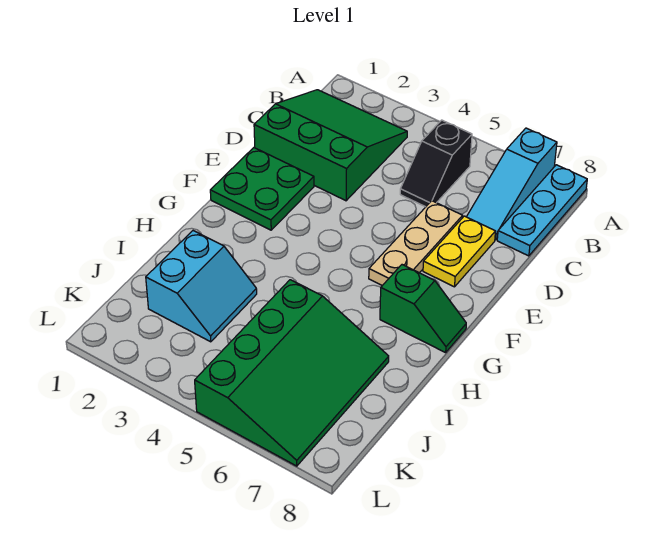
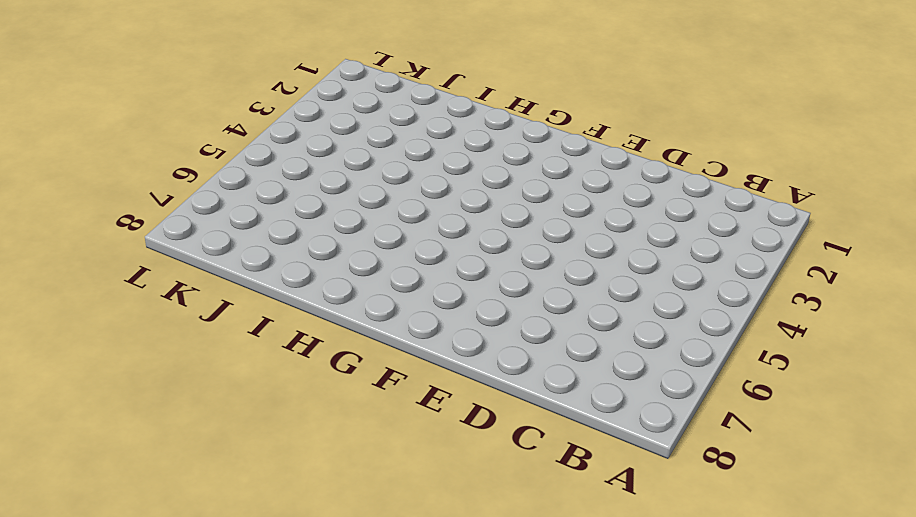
none -> cyan slope A7:C7 level 1 top A
none -> cyan plate A8:C8 level 1

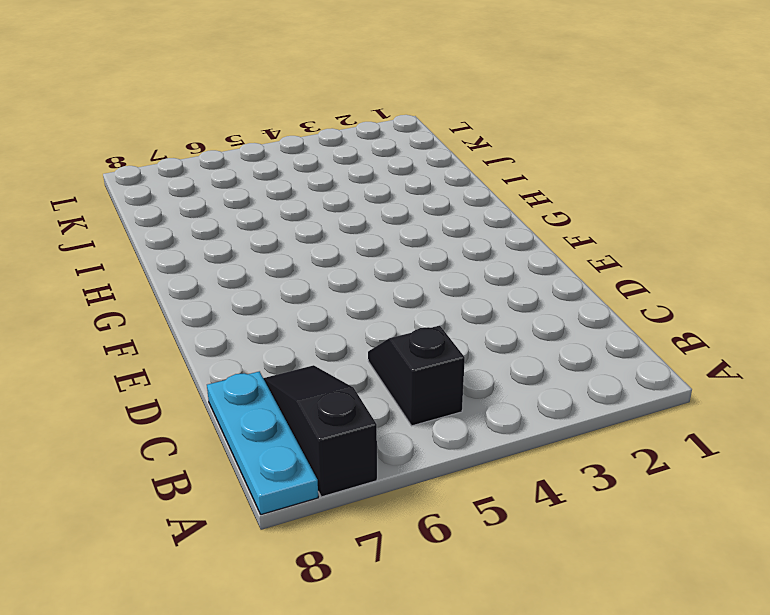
black slope A7:C7 level 1 top A -> cyan slope A7:C7 level 1 top A
none -> green slope B1:D3 level 1 top D
none -> tan plate D6:F6 level 1

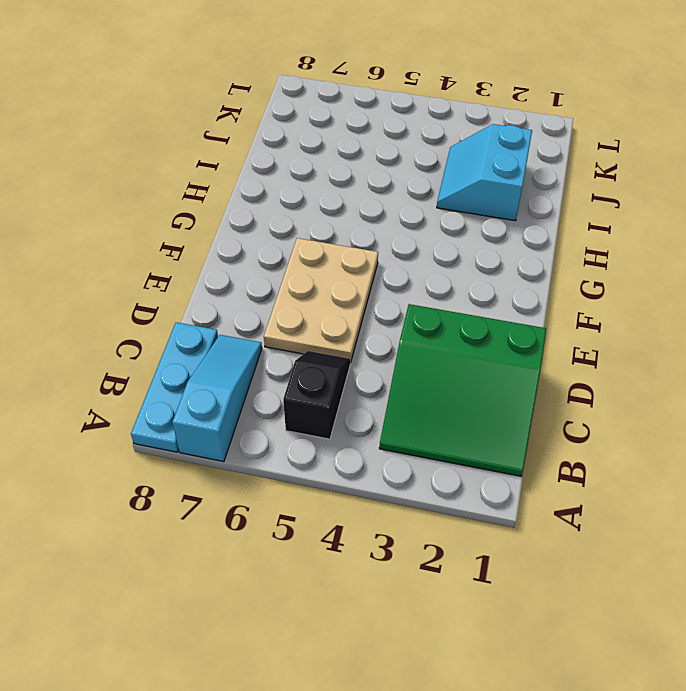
tan plate D5:F6 level 1 -> tan plate D6:F6 level 1
none -> yellow plate D7:E7 level 1
none -> green plate E1:F2 level 1

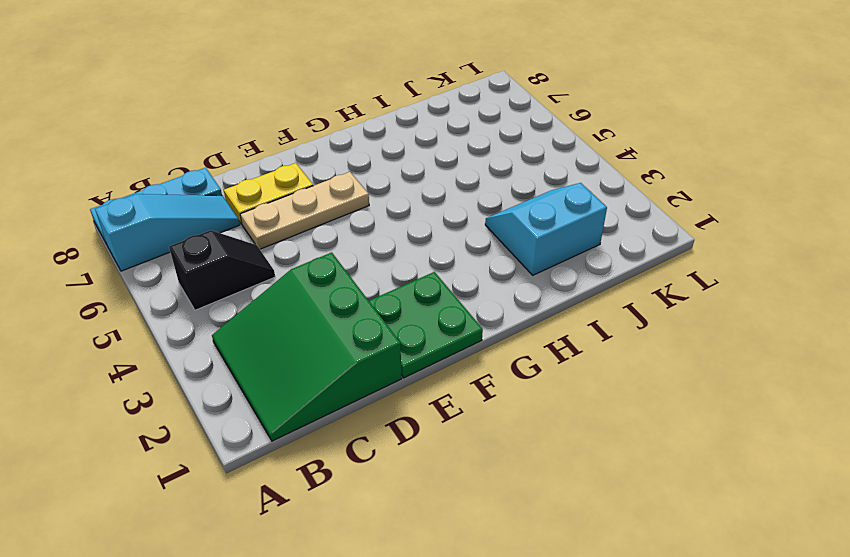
none -> green slope G7:G8 level 1 top 7
none -> green slope I5:L7 level 1 top 5

